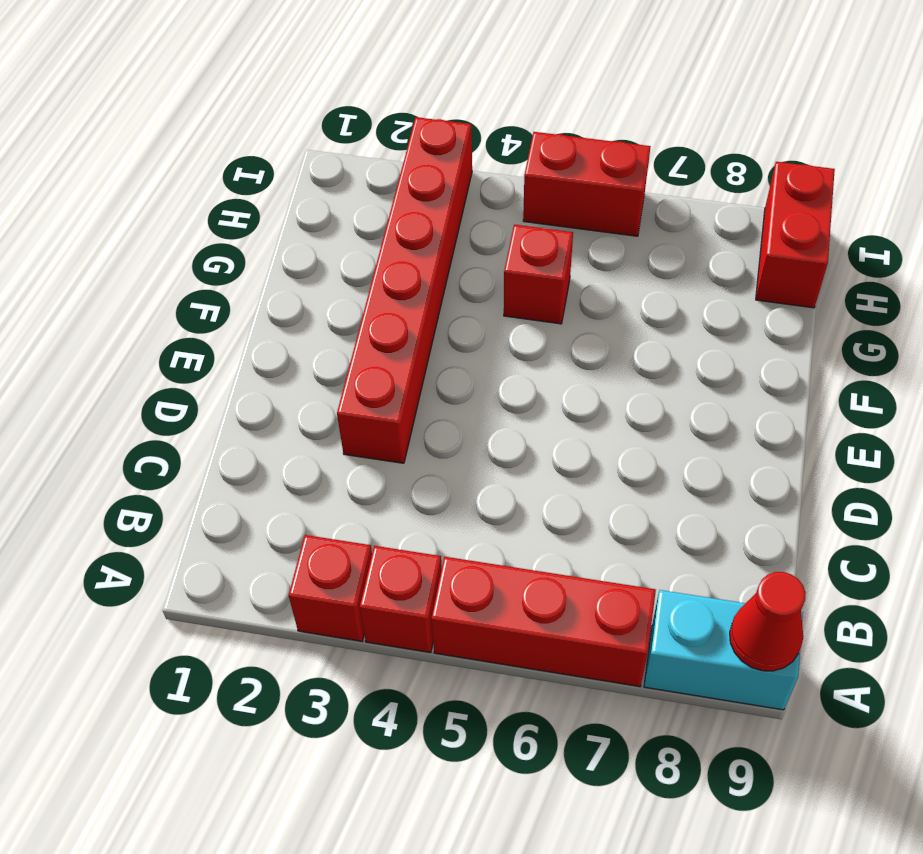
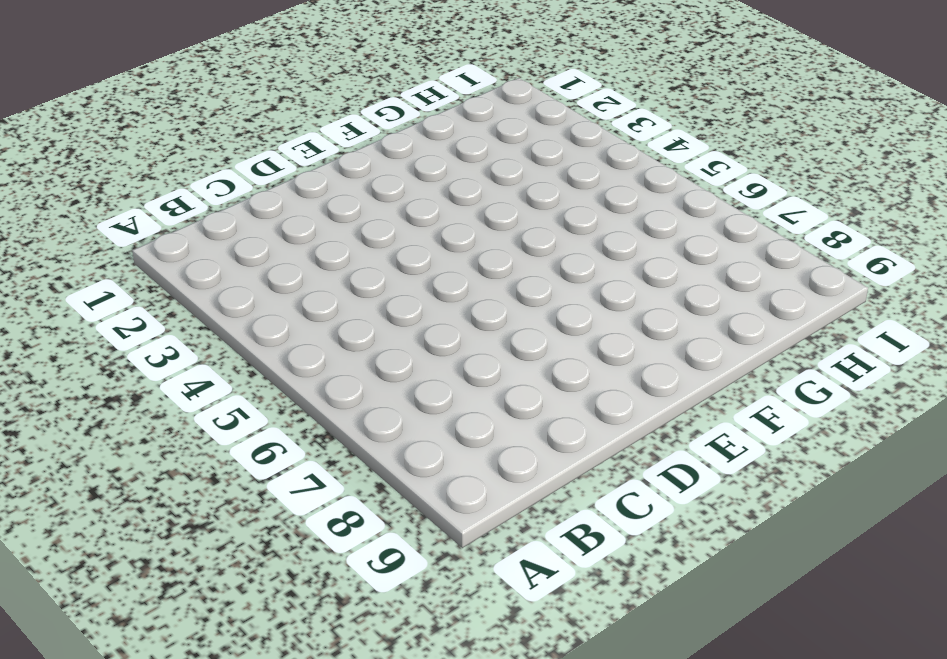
none -> red brick A3 level 1
none -> red brick A4 level 1

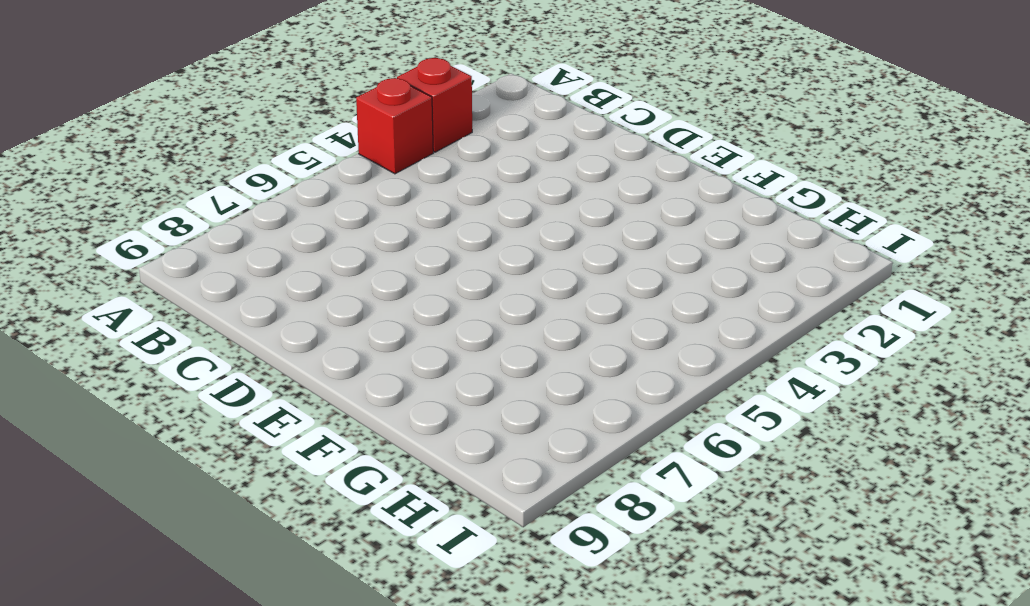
none -> red brick A5:A7 level 1
none -> cyan brick A8:A9 level 1

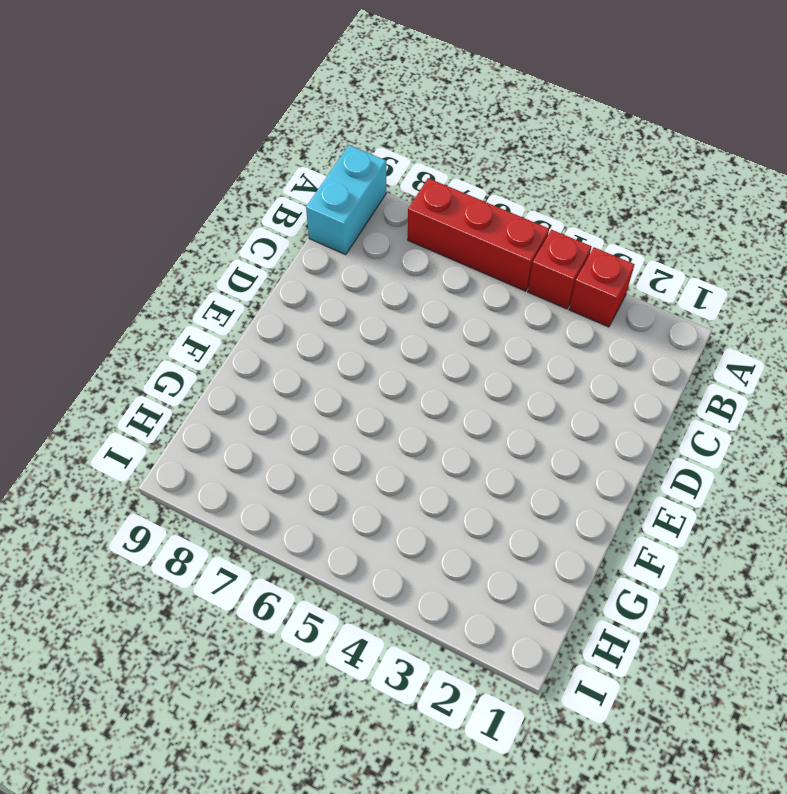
cyan brick A9:B9 level 1 -> cyan brick A8:A9 level 1
none -> red brick D3:I3 level 1
none -> red brick G5 level 1

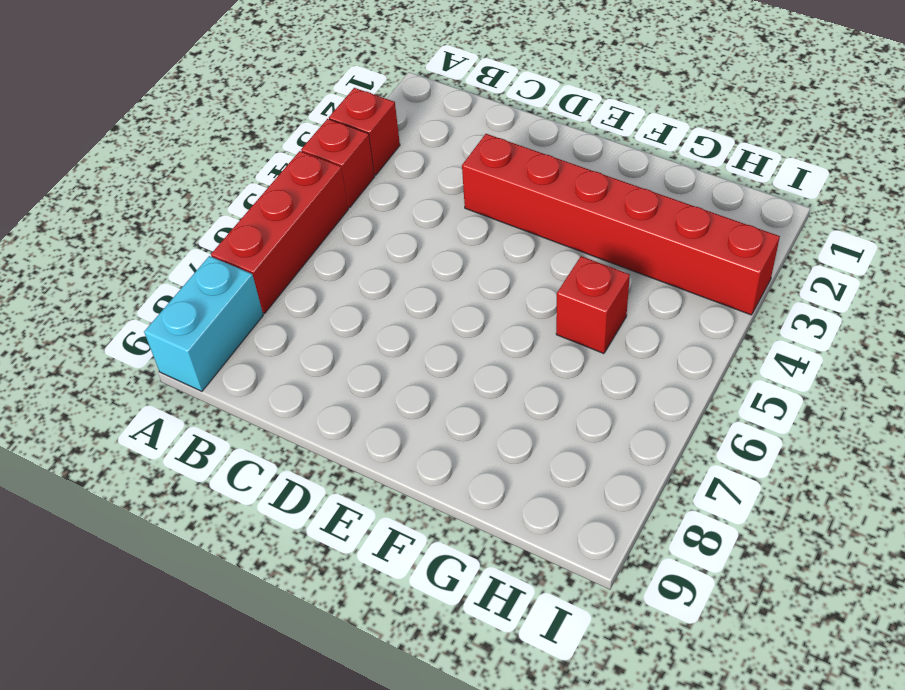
none -> red brick H9:I9 level 1
none -> red brick I5:I6 level 1

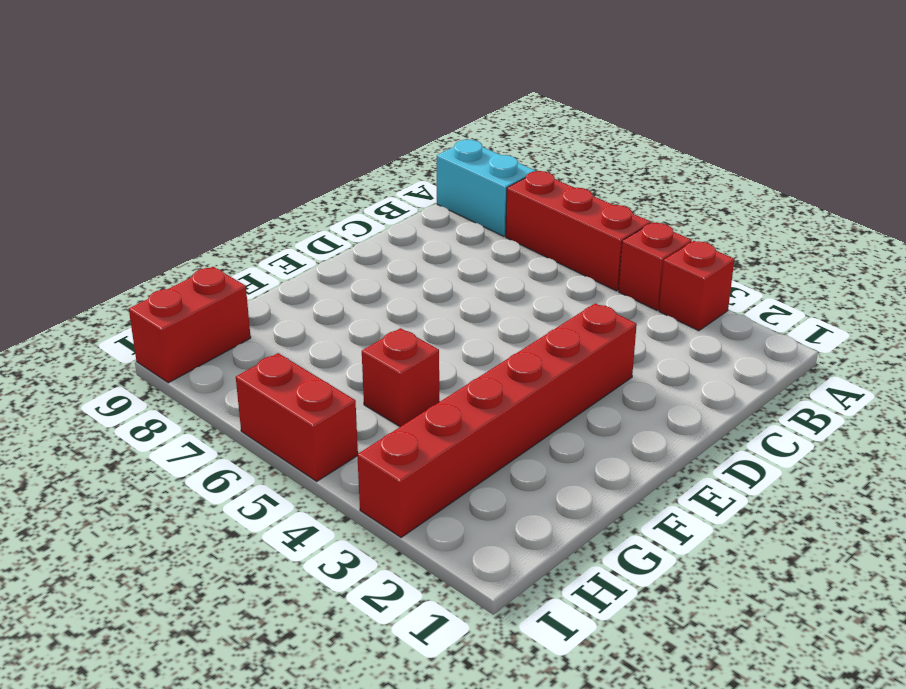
none -> red cone A9 level 2

